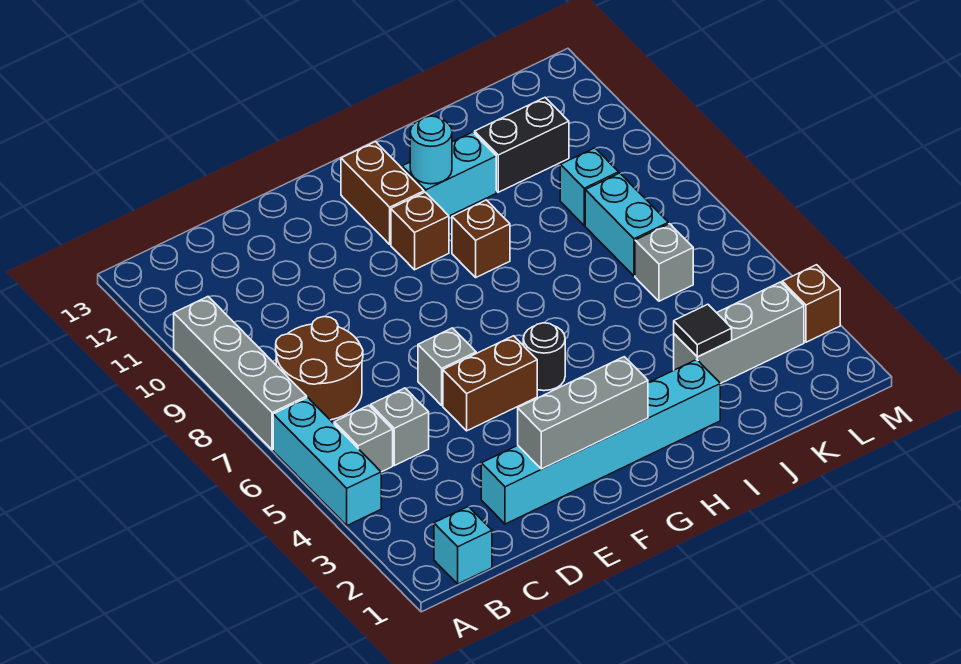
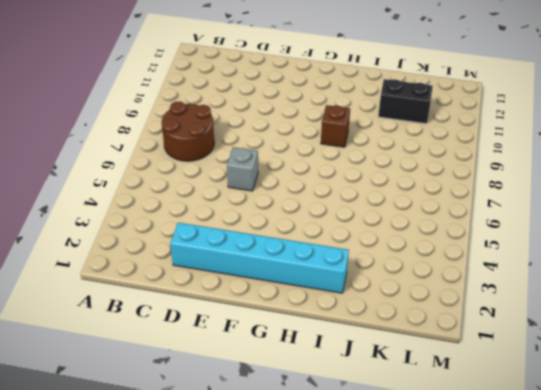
none -> cyan brick A4:A6 level 1
none -> grey brick A7:A10 level 1
none -> cyan brick B1 level 1

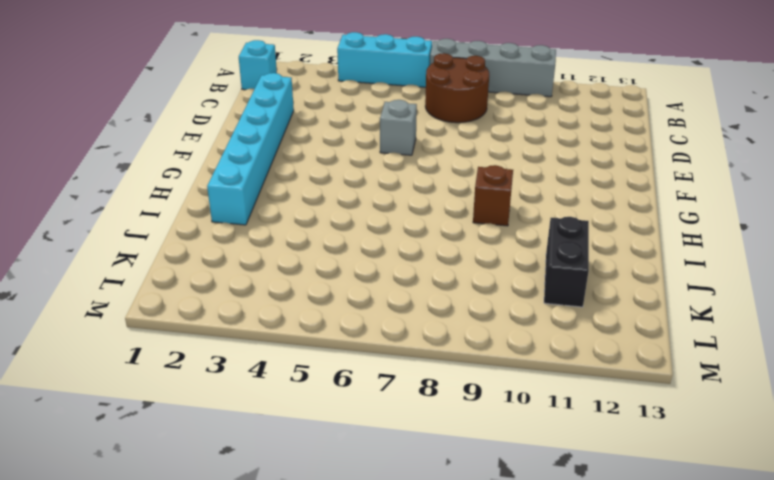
none -> grey brick B5 level 1
none -> grey brick C5 level 1
none -> brown brick E5:F5 level 1

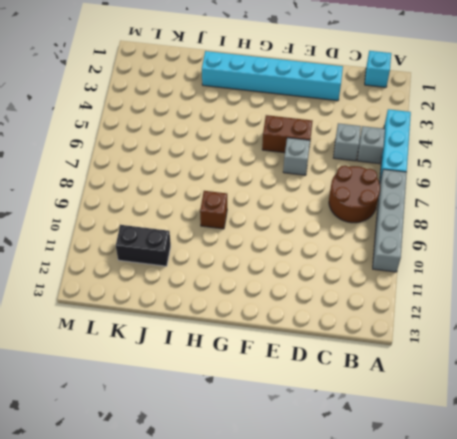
none -> black round brick G5 level 1
none -> brown brick G10 level 1
none -> brown brick G11:G12 level 1

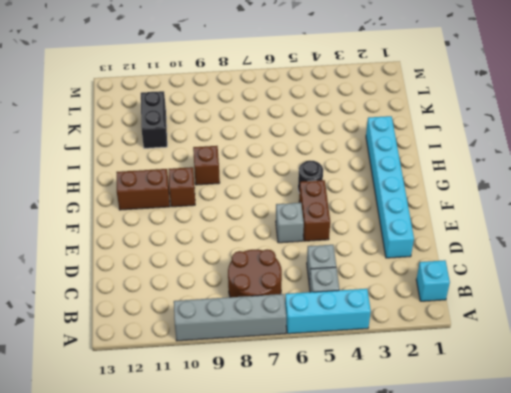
none -> cyan brick H11:I11 level 1
none -> grey brick J3:L3 level 1
none -> grey brick K6 level 1

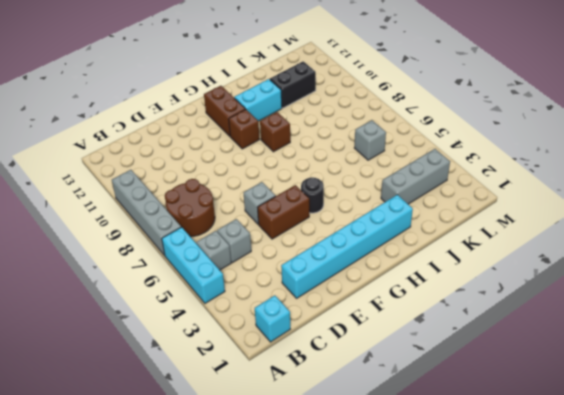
none -> cyan brick K7:K8 level 1
none -> cyan brick K9 level 1
none -> brown brick M3 level 1

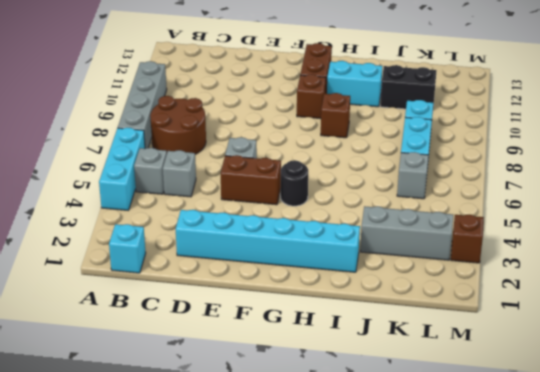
none -> grey brick E2:G2 level 2
none -> cyan round brick H11 level 2
none -> black tile J3 level 2

